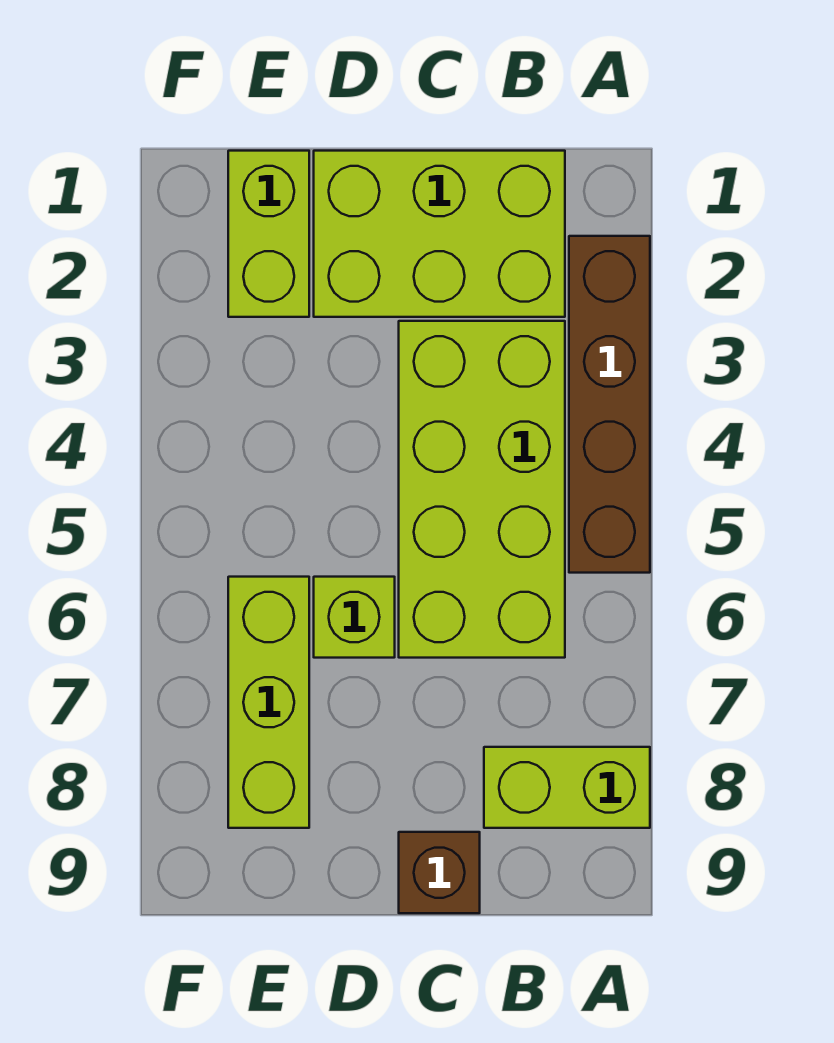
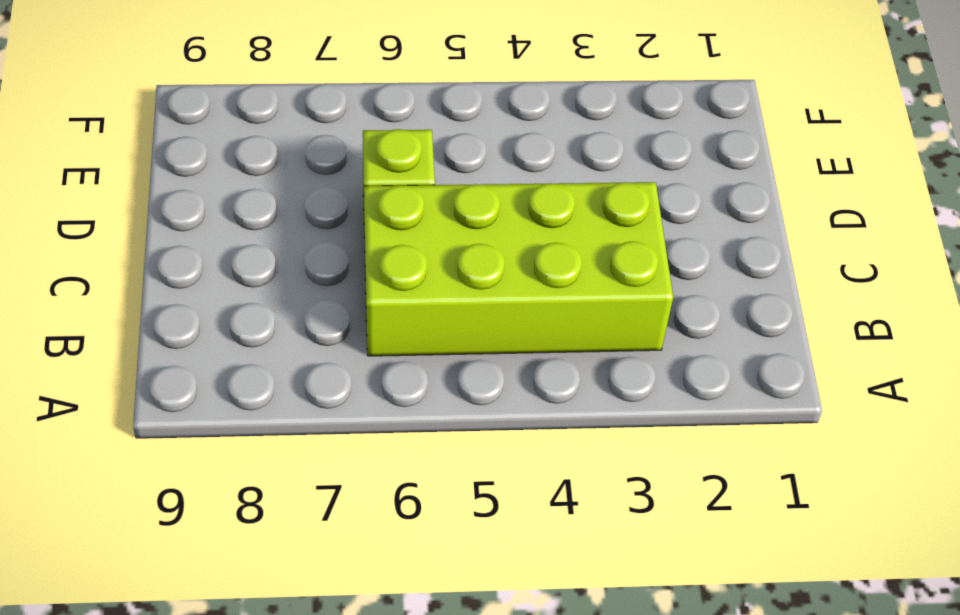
none -> brown brick A2:A5 level 1
none -> lime brick A8:B8 level 1

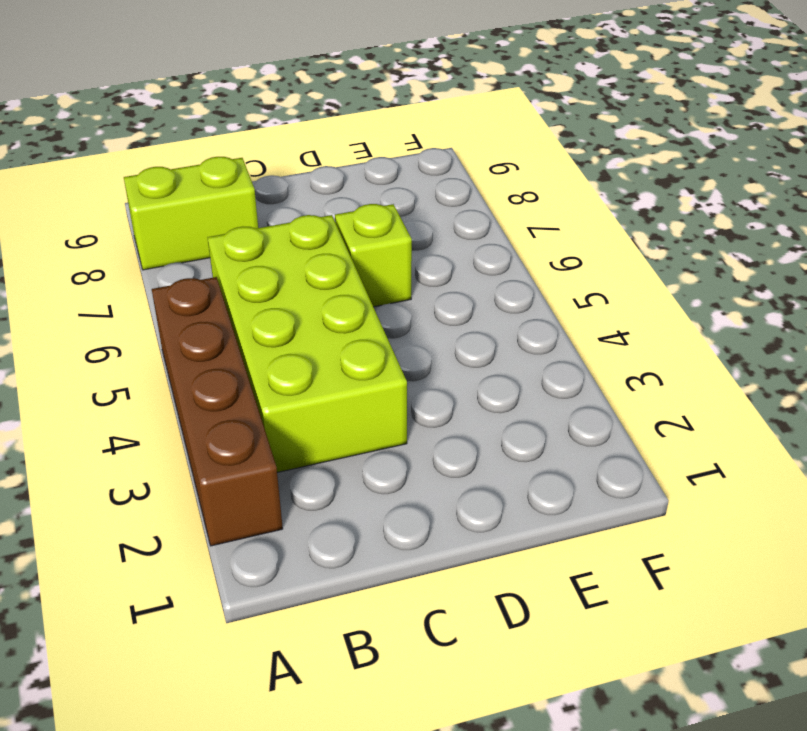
none -> lime brick B1:D2 level 1
none -> brown brick C9 level 1

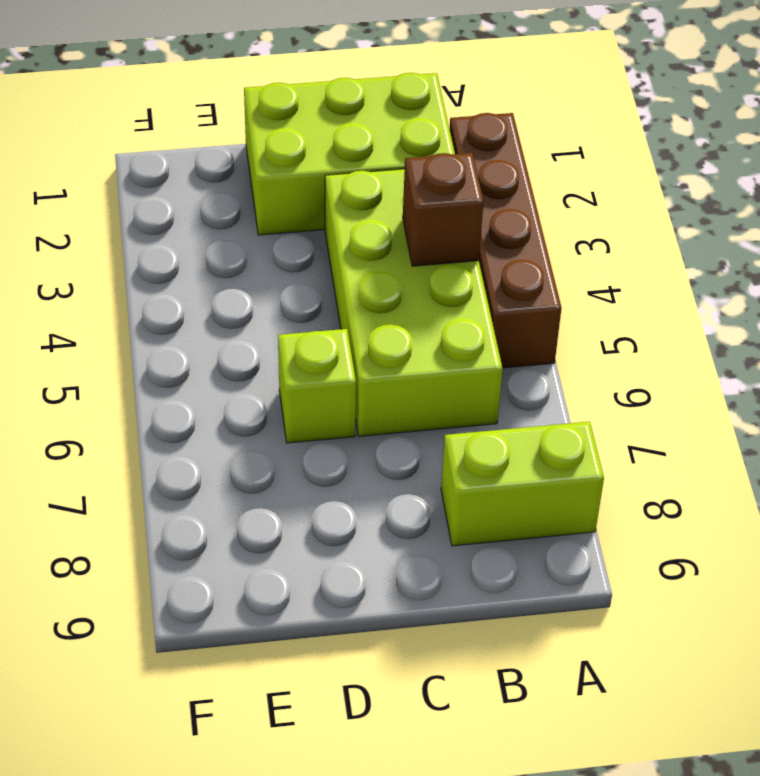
brown brick B4 level 2 -> brown brick C9 level 1
none -> lime brick E1:E2 level 1
none -> lime brick E6:E8 level 1

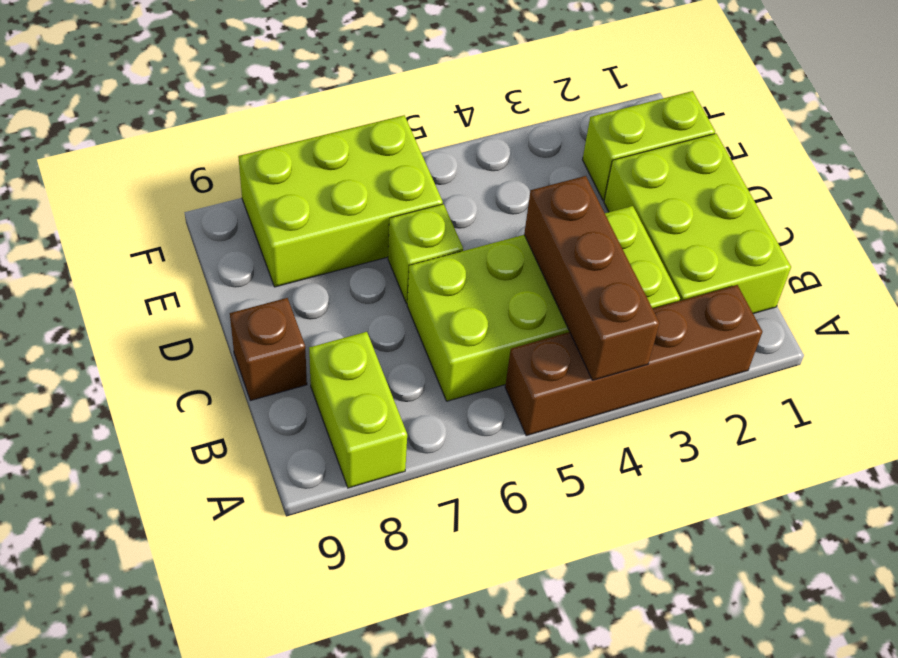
brown brick A4:C4 level 2 -> none
lime brick E6:F8 level 1 -> lime brick E6:E8 level 1

